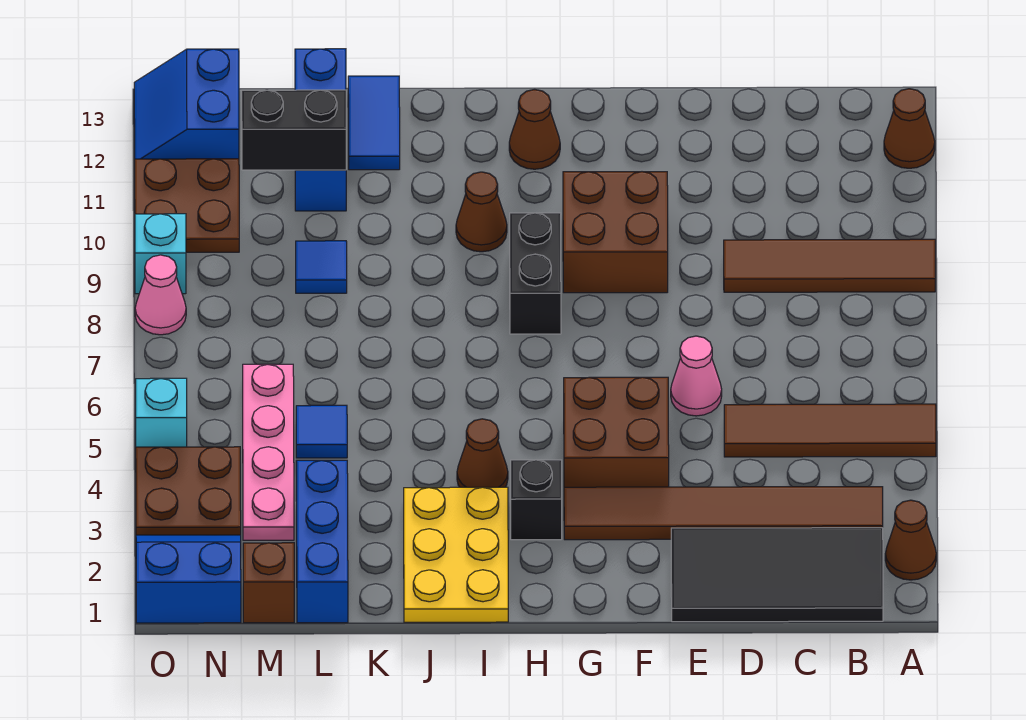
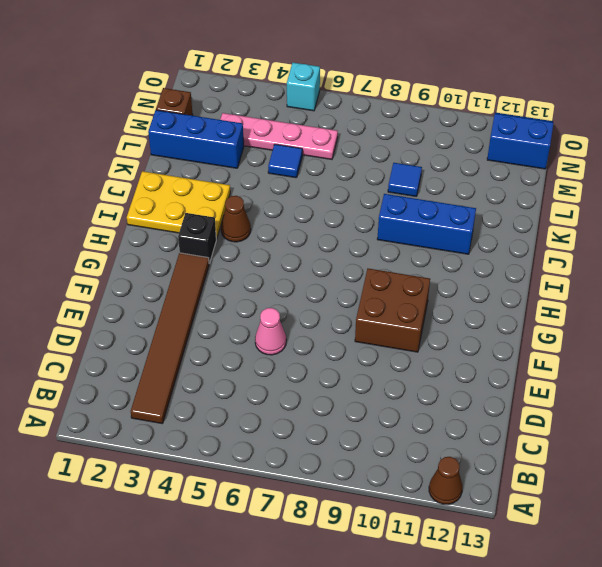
blue brick J9:J11 level 1 -> blue brick L11:L13 level 1
none -> brown cone A2 level 1
none -> brown tile A5:D5 level 1
none -> brown tile A9:D9 level 1
none -> black tile B1:E2 level 1

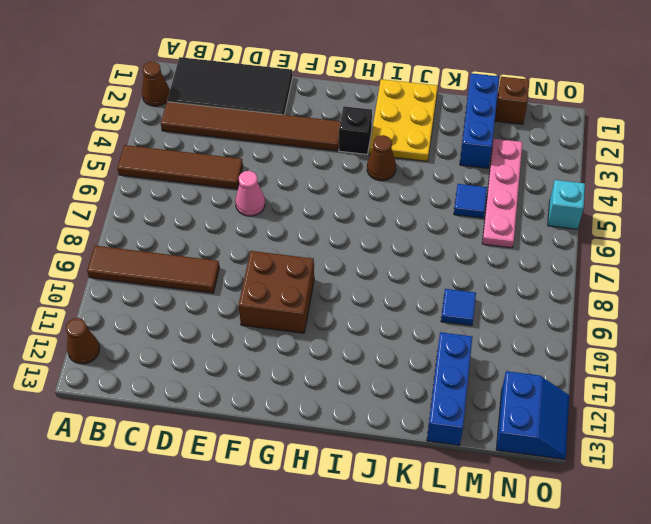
none -> brown brick F4:G5 level 1
none -> black brick H8:H9 level 1
none -> brown cone H12 level 1
none -> brown cone I10 level 1

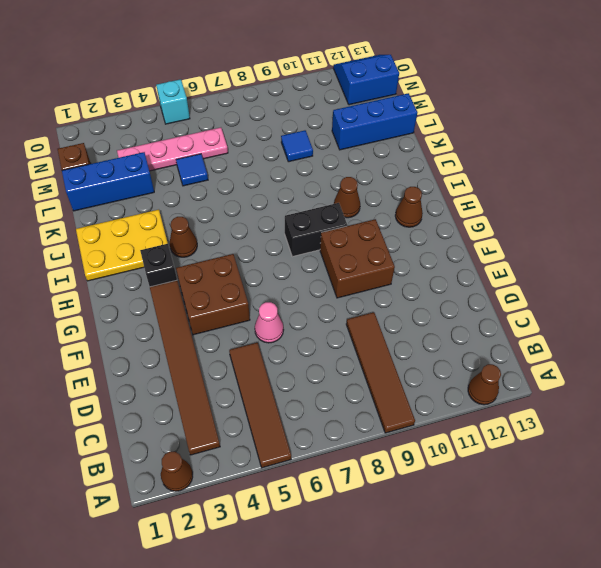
none -> black tile B1:E2 level 1
none -> blue tile K12:K13 level 1
none -> blue slope N1:O2 level 1 top 1
none -> brown plate N3:O4 level 1

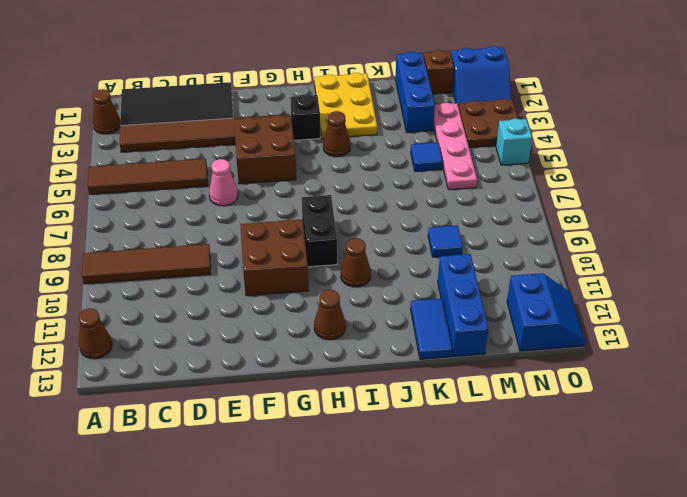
none -> brown plate N10:O11 level 1
none -> pink cone O8 level 1
none -> cyan brick O9 level 1
none -> black brick L11:M11 level 2

